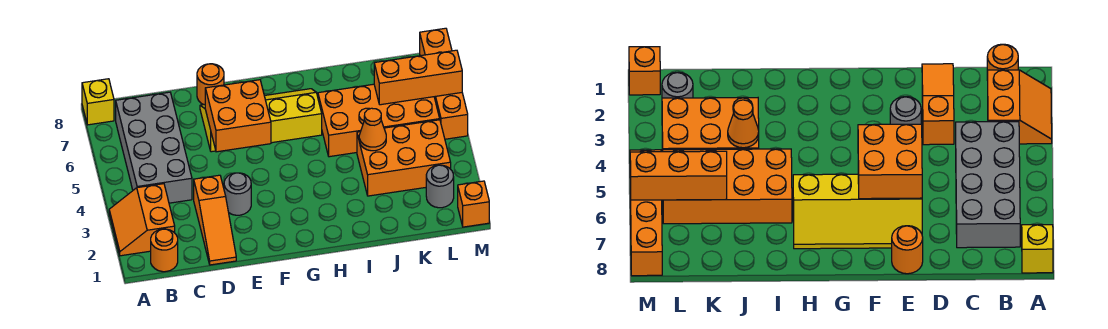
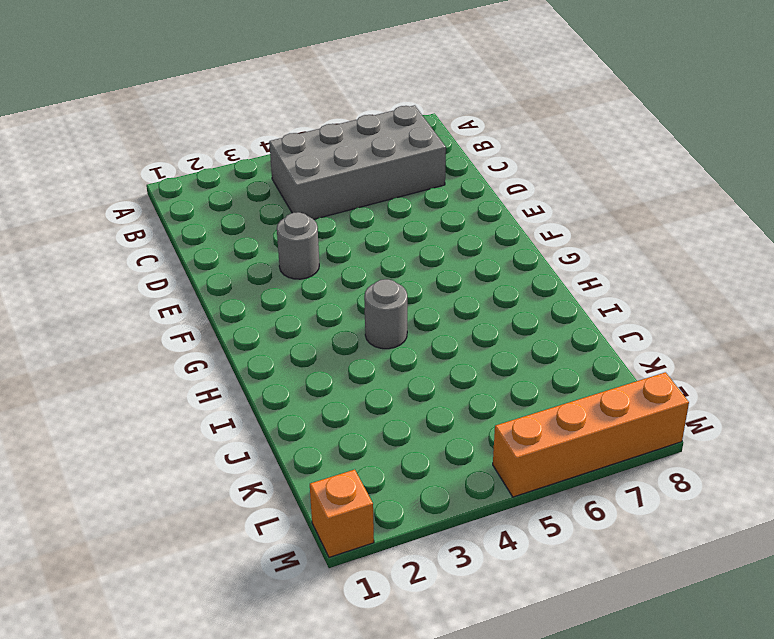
grey round brick H4 level 1 -> grey round brick L2 level 1
none -> orange slope A2:B3 level 1 top B
none -> yellow brick A8 level 1
none -> orange round brick B1 level 1

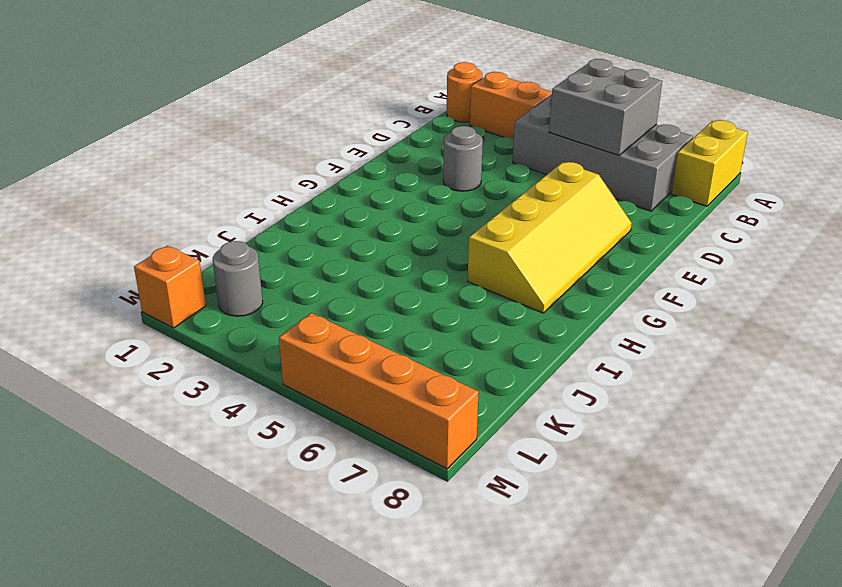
yellow brick A8:B8 level 1 -> yellow brick A8 level 1
grey brick B5:C6 level 2 -> none
none -> orange slope D1:D3 level 1 top 3
none -> orange round brick E8 level 1
none -> orange brick I5:L6 level 1

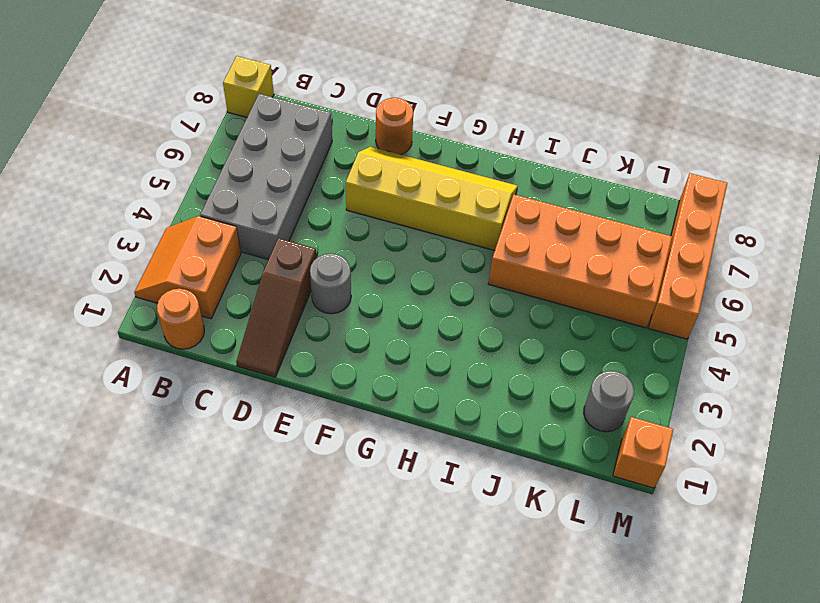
brown slope D1:D3 level 1 top 3 -> orange slope D1:D3 level 1 top 3
none -> orange brick J3:L4 level 1
none -> orange brick E5:F6 level 2
none -> orange cone J4 level 2

